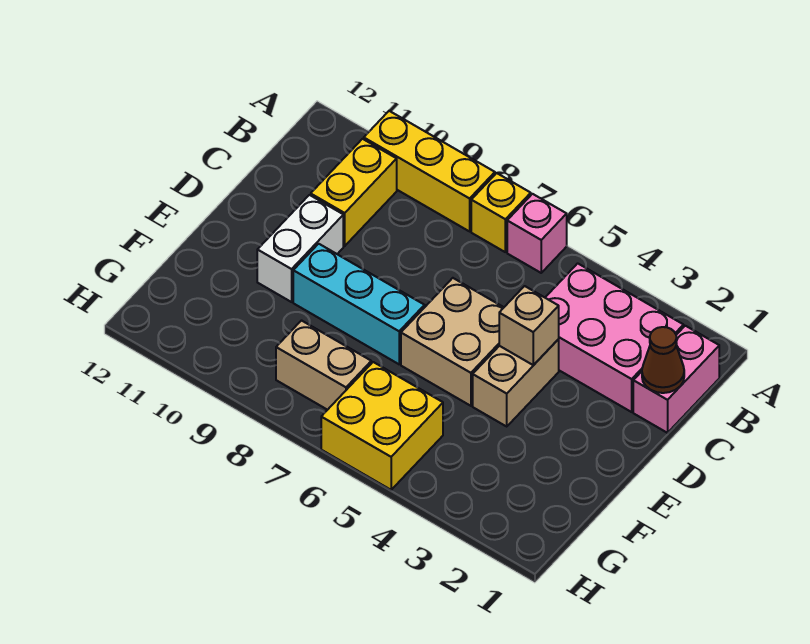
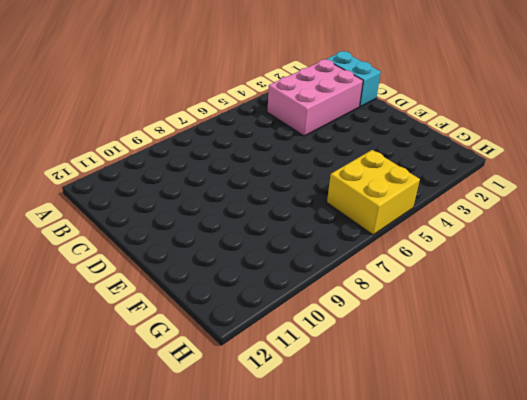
cyan brick B1:C1 level 1 -> pink brick B1:C1 level 1
none -> pink brick A6 level 1
none -> yellow brick A7 level 1
none -> yellow brick A8:A10 level 1

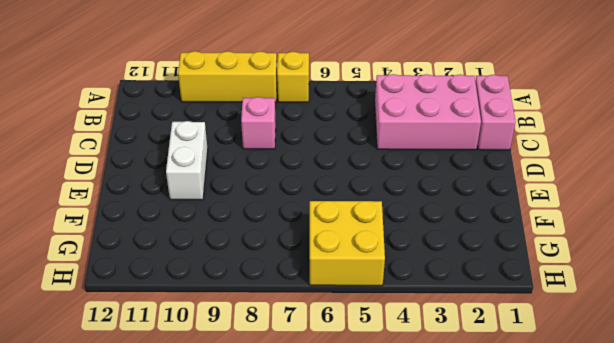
pink brick C8 level 1 -> pink brick A6 level 1
none -> yellow brick B10:C10 level 1
none -> tan brick D4:E4 level 1
none -> tan brick D5:E6 level 1

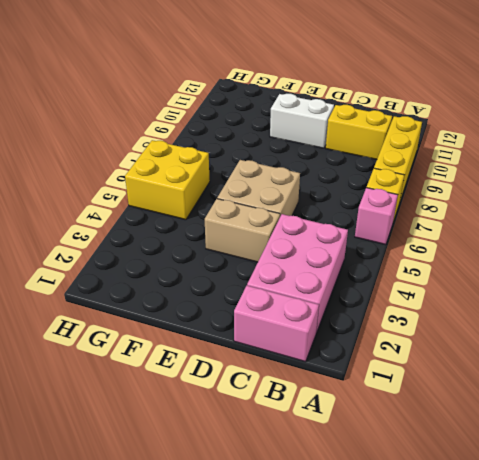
none -> cyan brick E7:E9 level 1
none -> tan brick G7:G8 level 1
none -> brown cone C1 level 2

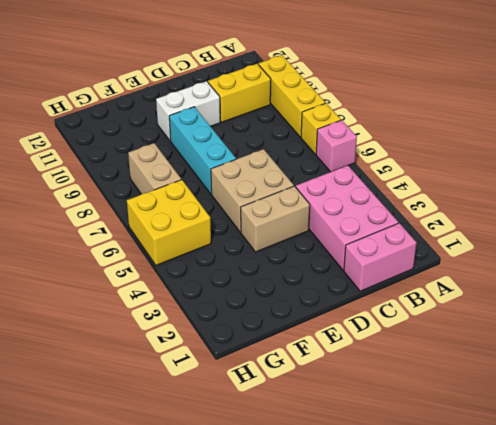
none -> brown cone C1 level 2
none -> tan brick D4 level 2

